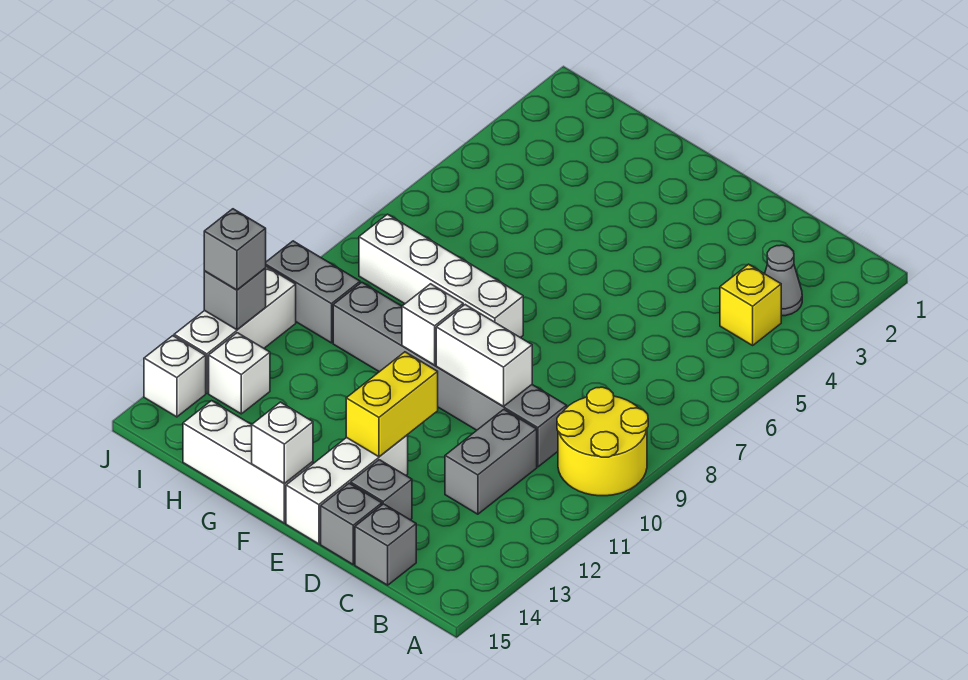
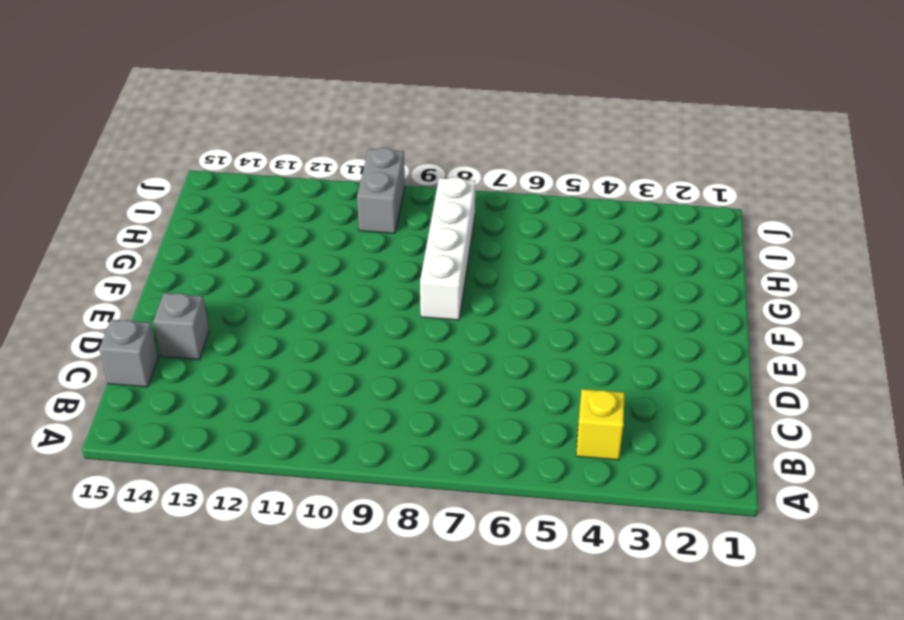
none -> yellow round brick A9:B10 level 1
none -> grey cone B3 level 1
none -> grey brick C10:H10 level 1

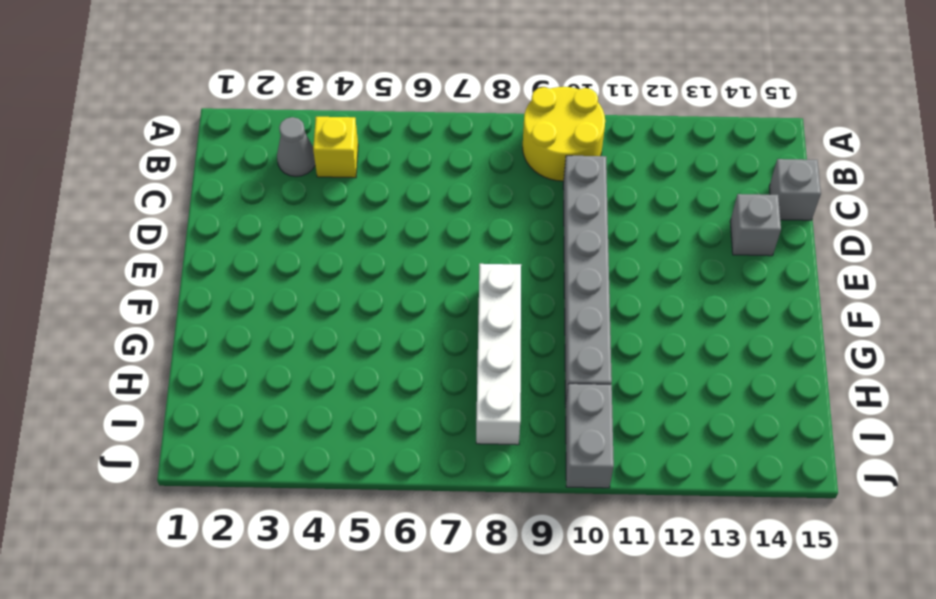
none -> grey brick C11:C12 level 1
none -> grey brick D15 level 1
none -> white brick E13:E15 level 1

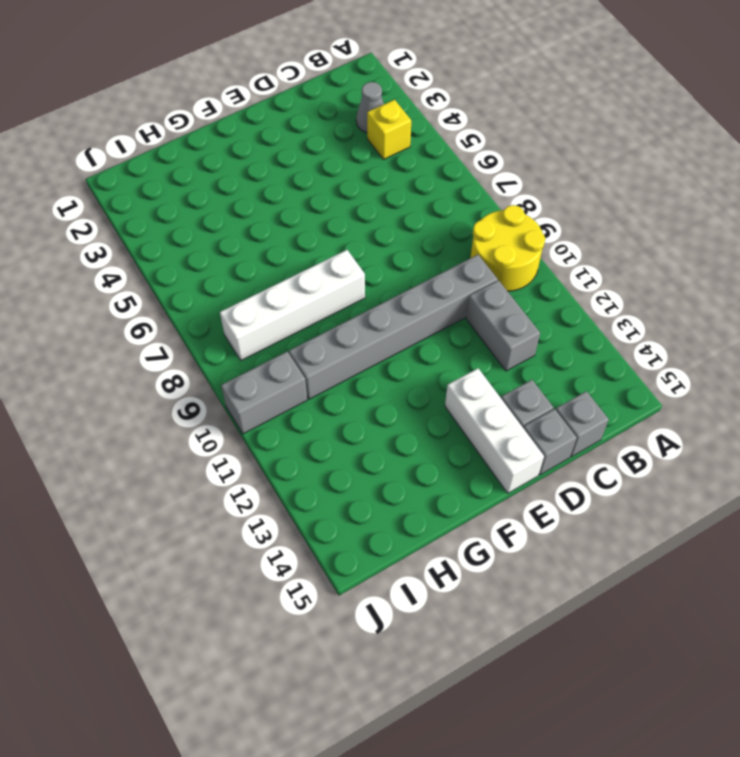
none -> white brick F15:H15 level 1
none -> white brick I13 level 1
none -> white brick J11:J13 level 1

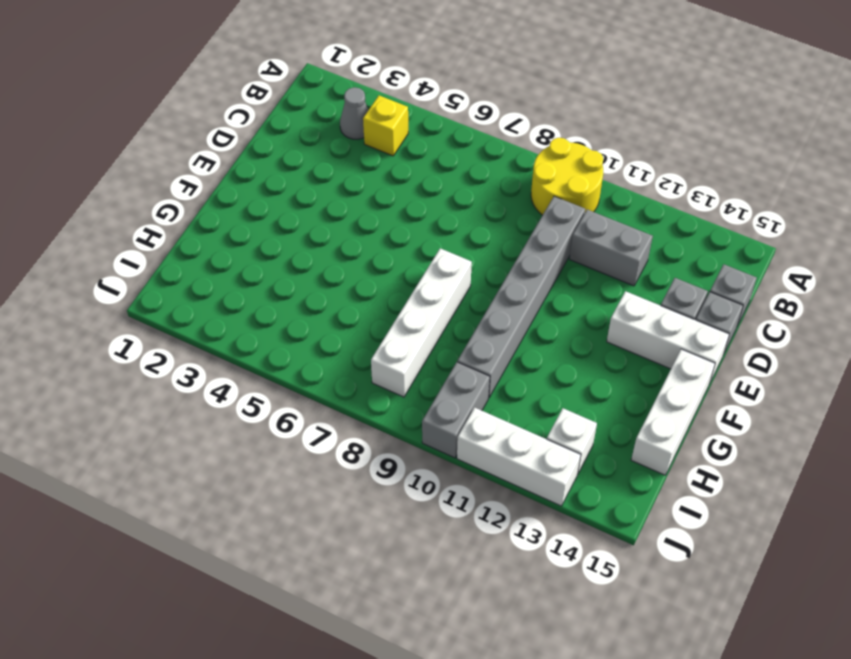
none -> white brick J14 level 1
none -> white brick D10:E10 level 2
none -> yellow brick E12:E13 level 2

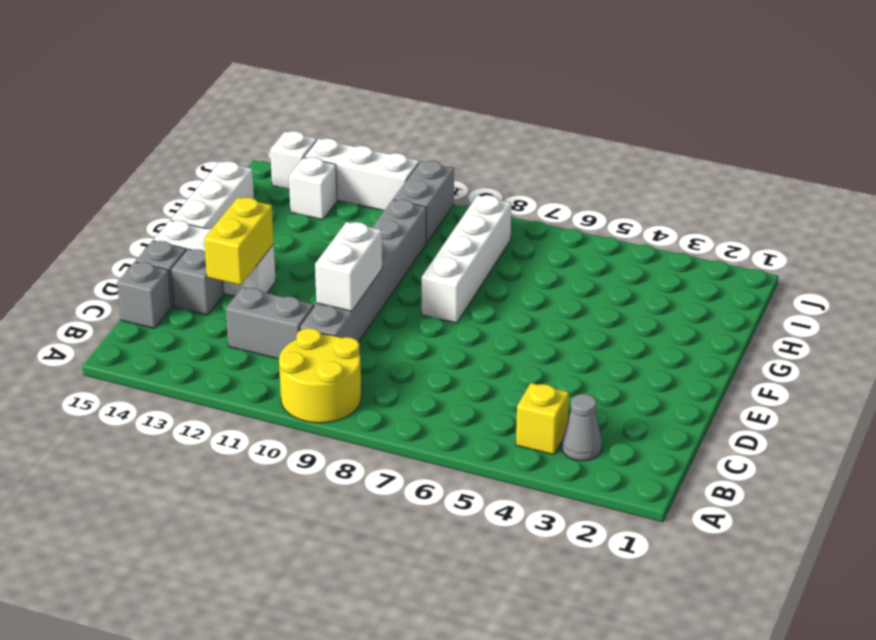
yellow brick D13:E13 level 2 -> yellow brick E12:E13 level 2
none -> white brick F10 level 2
none -> white brick F15 level 2
none -> grey brick J12 level 2

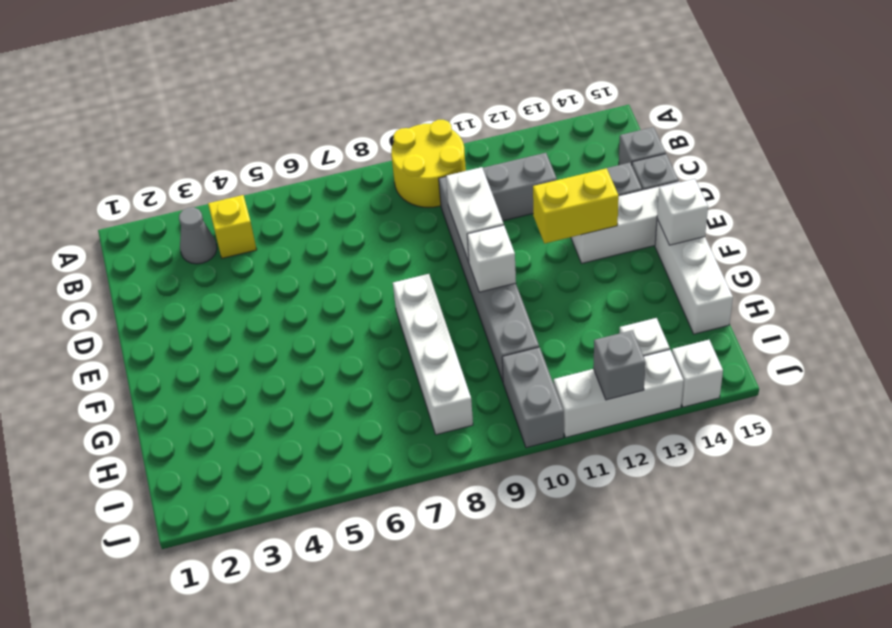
none -> grey brick J12 level 3

